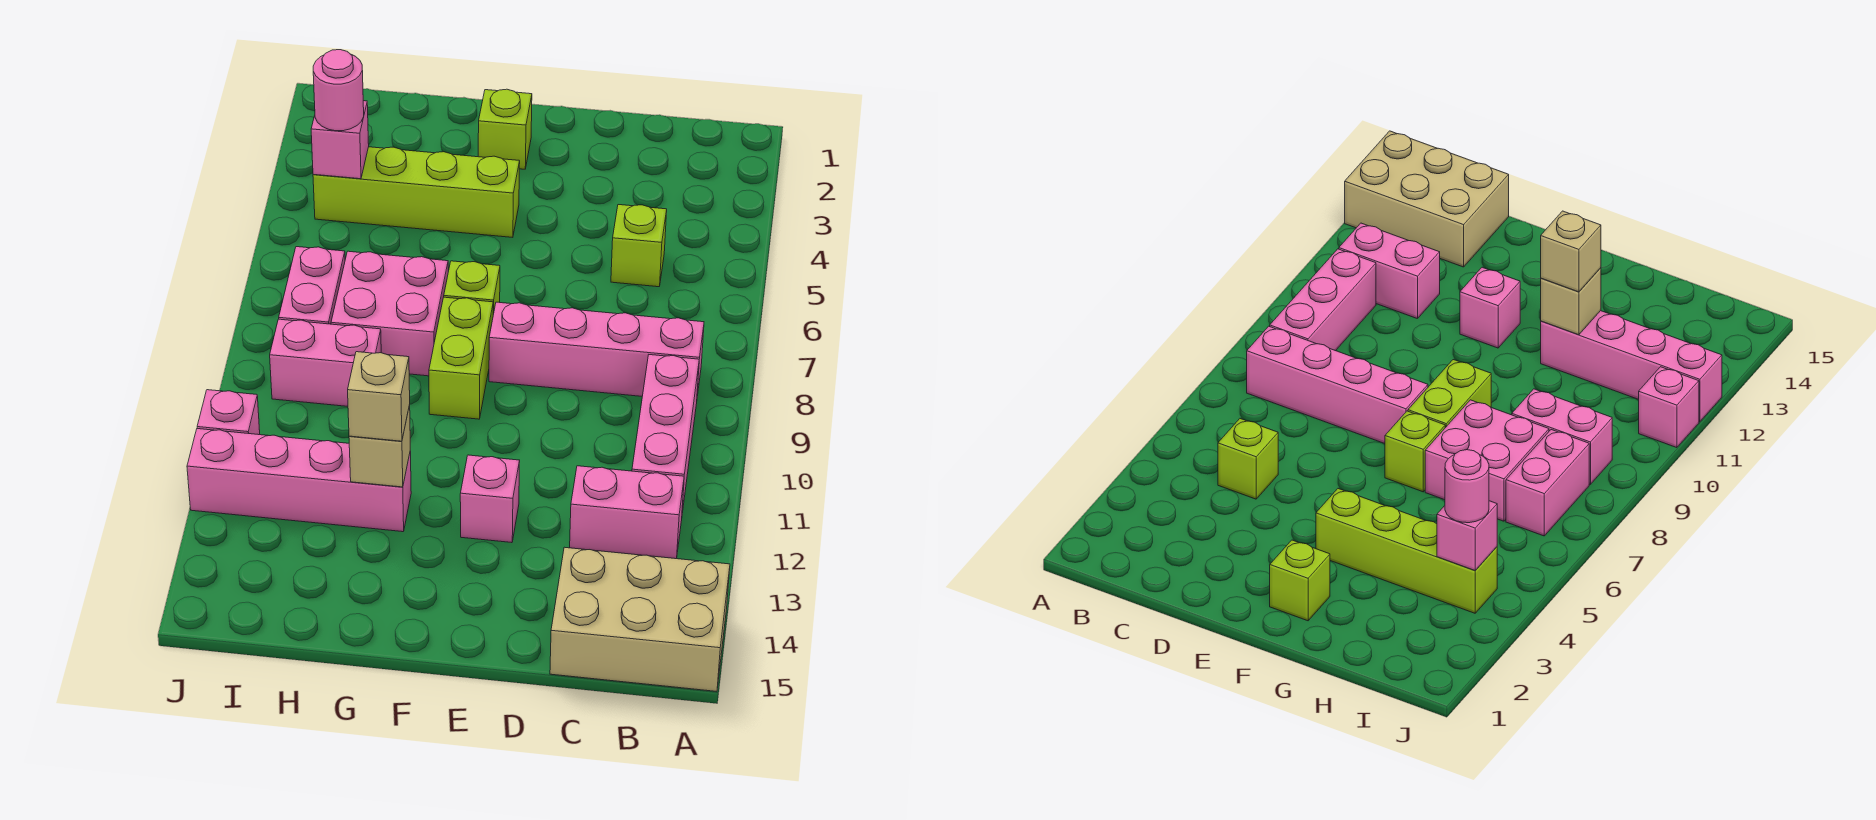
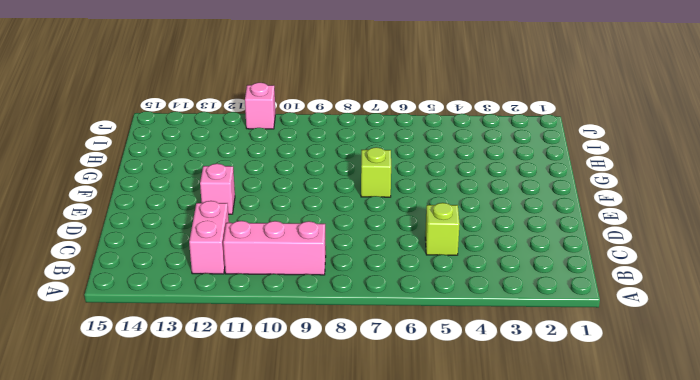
none -> tan brick A14:C15 level 1
none -> pink brick B8:E8 level 1
none -> lime brick F2 level 1

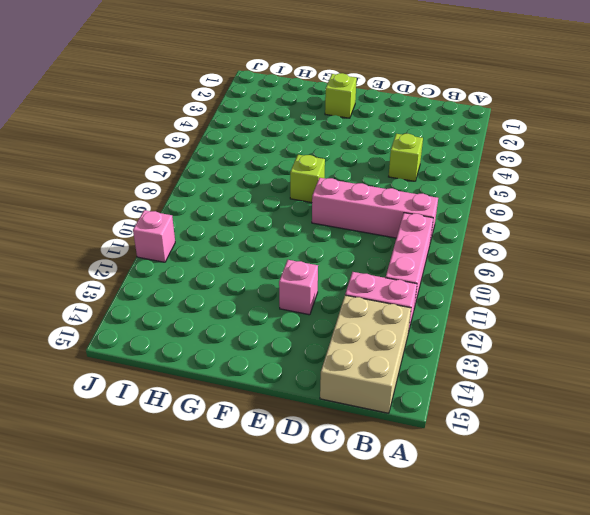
tan brick B13:C15 level 1 -> tan brick A14:C15 level 1
none -> lime brick F4:I4 level 1
none -> lime brick F8:F9 level 1
none -> pink brick G7:H8 level 1

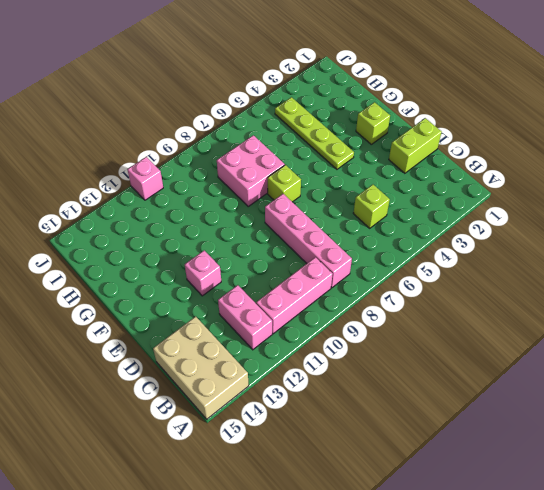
lime brick D1:D2 level 1 -> lime brick F8:F9 level 1
lime plate F4:I4 level 1 -> lime brick F4:I4 level 1
none -> pink brick G12:J12 level 1
none -> pink brick H9:I9 level 1
none -> pink brick I7:I8 level 1

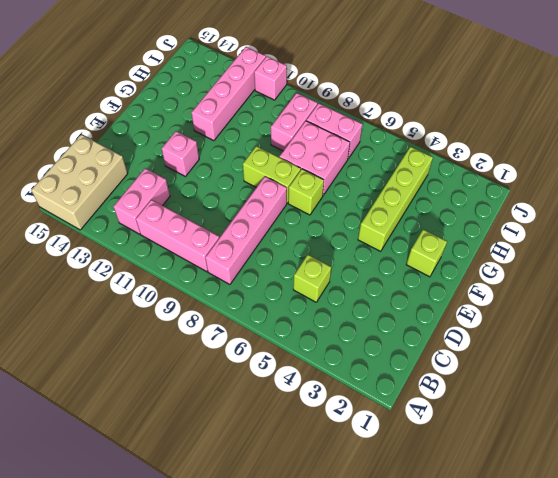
none -> tan brick G12 level 2
none -> pink brick I4 level 2
none -> tan brick G12 level 3

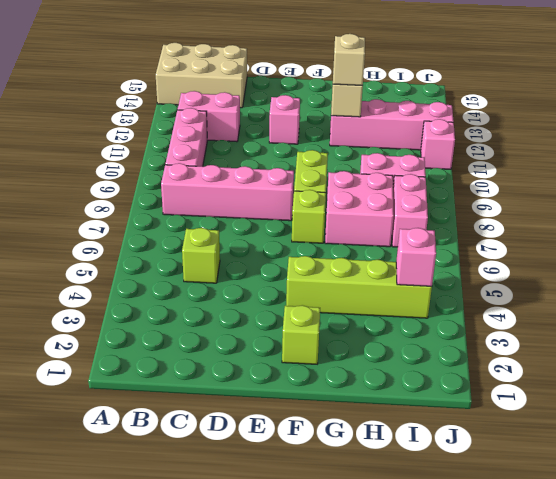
none -> pink round brick I4 level 3

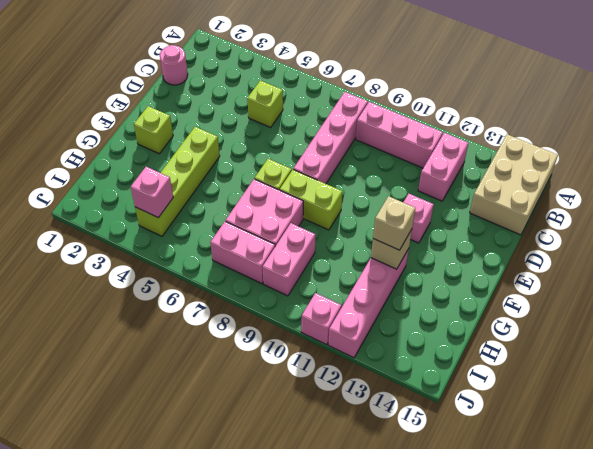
pink round brick C1 level 1 -> pink round brick I4 level 3

